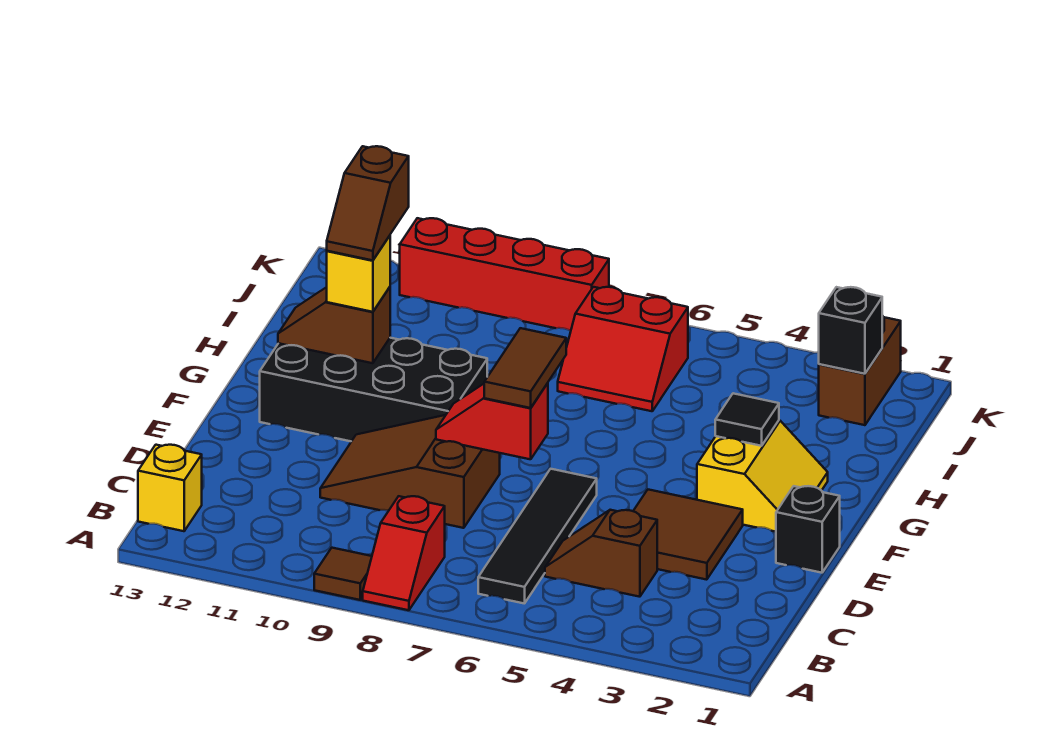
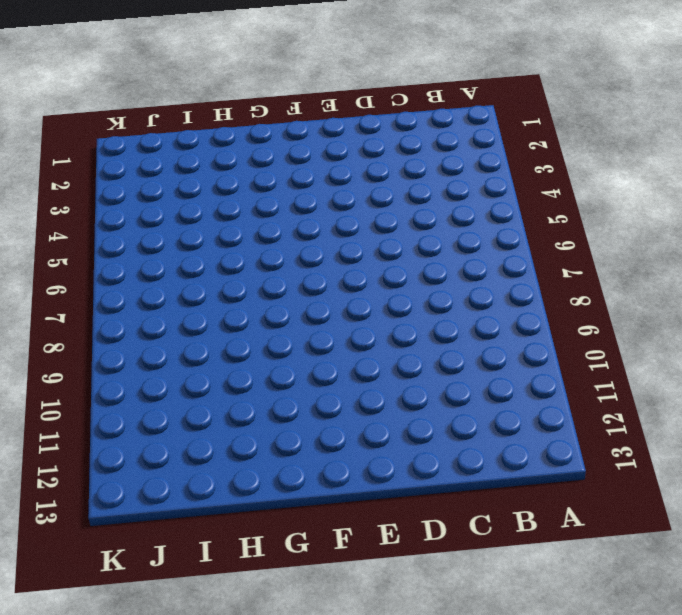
none -> red slope A8:B8 level 1 top B
none -> brown tile A9 level 1
none -> black tile B6:E6 level 1

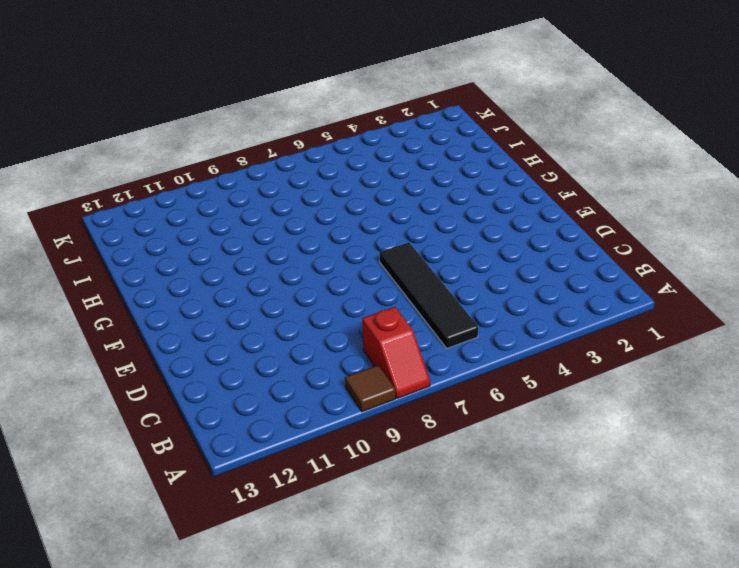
none -> yellow brick B13 level 1
none -> brown slope C4:C5 level 1 top 4
none -> brown tile D3:E4 level 1

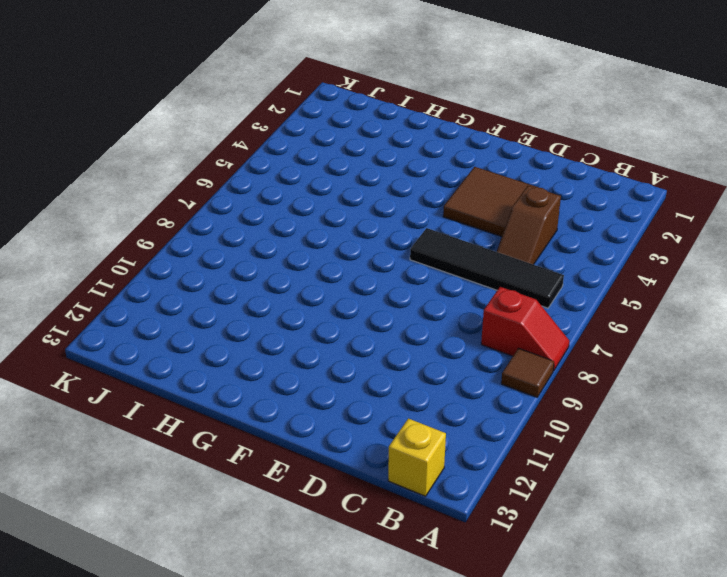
none -> brown slope D8:E10 level 1 top 8
none -> black brick E1 level 1
none -> yellow slope F2:G3 level 1 top 3

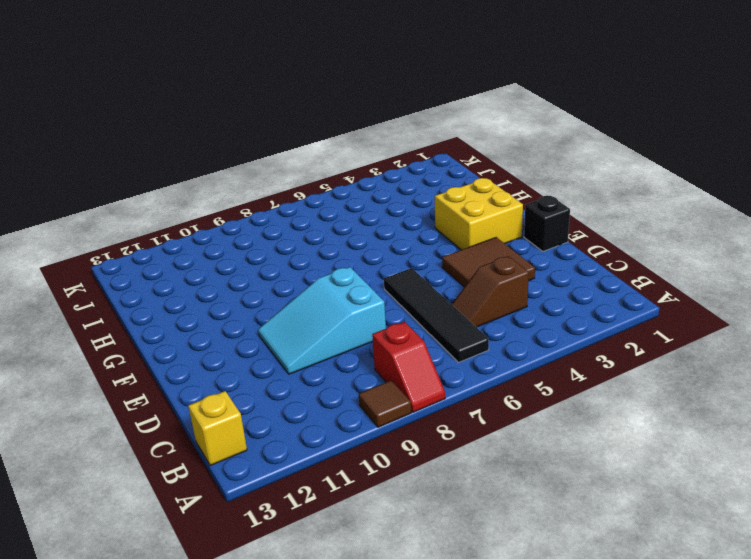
cyan slope D8:E10 level 1 top 8 -> brown slope D8:E10 level 1 top 8
yellow brick F2:G3 level 1 -> yellow slope F2:G3 level 1 top 3
none -> black brick F9:G12 level 1
none -> red slope I6:J7 level 1 top J
none -> brown brick J2:K2 level 1

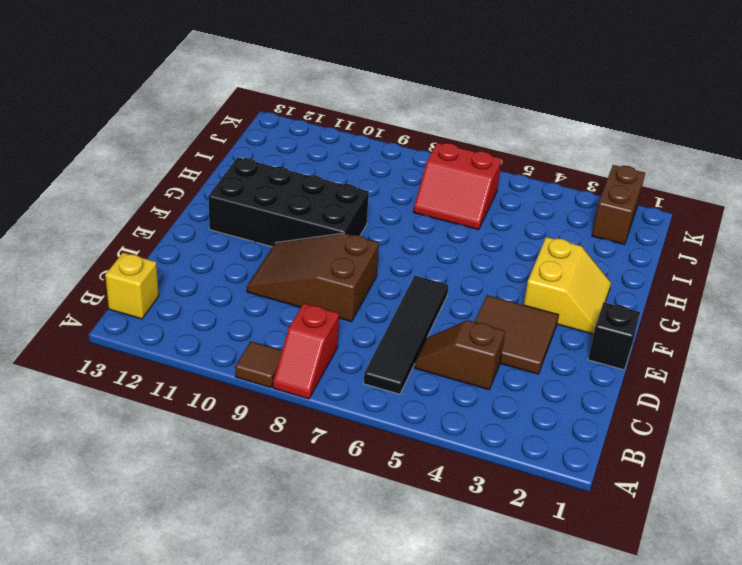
none -> red brick K8:K11 level 1
none -> red slope E7:E8 level 2 top 7
none -> black tile G3 level 2

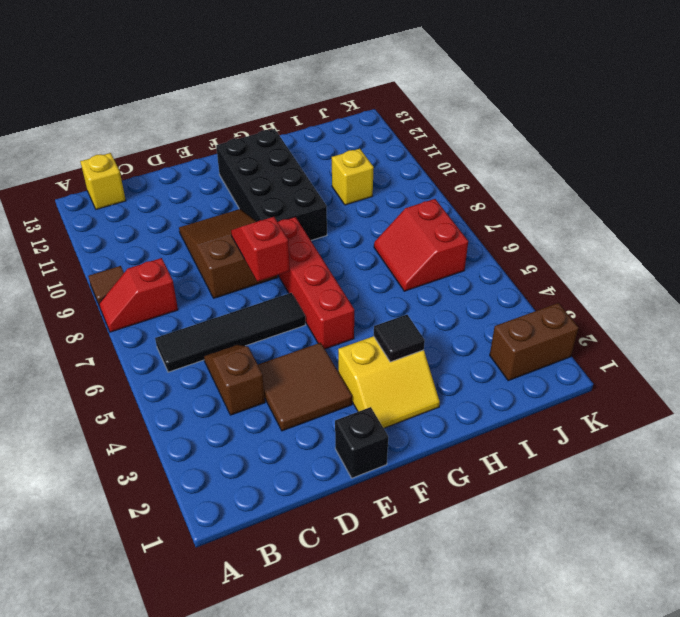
red brick F5:F8 level 1 -> red brick K8:K11 level 1
yellow brick I10 level 1 -> yellow brick G11 level 3
none -> brown slope G11:G12 level 2 top 11
none -> black brick J2 level 2
none -> brown tile E7:F7 level 3

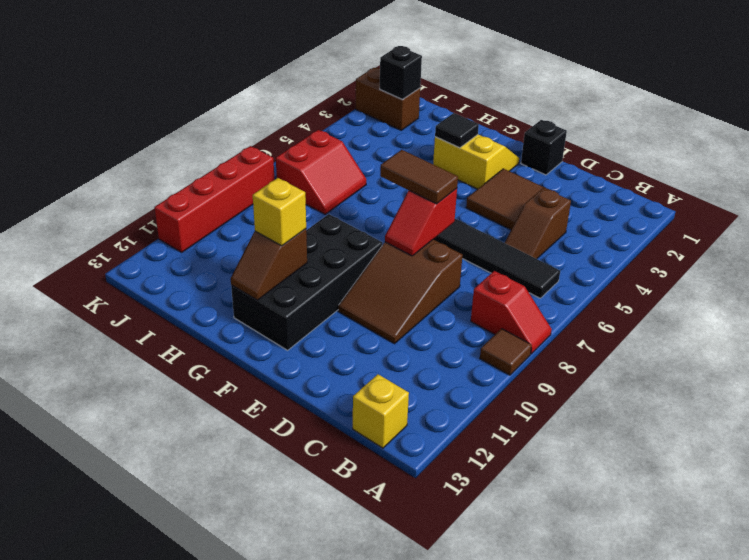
none -> brown slope G11:H11 level 4 top H

